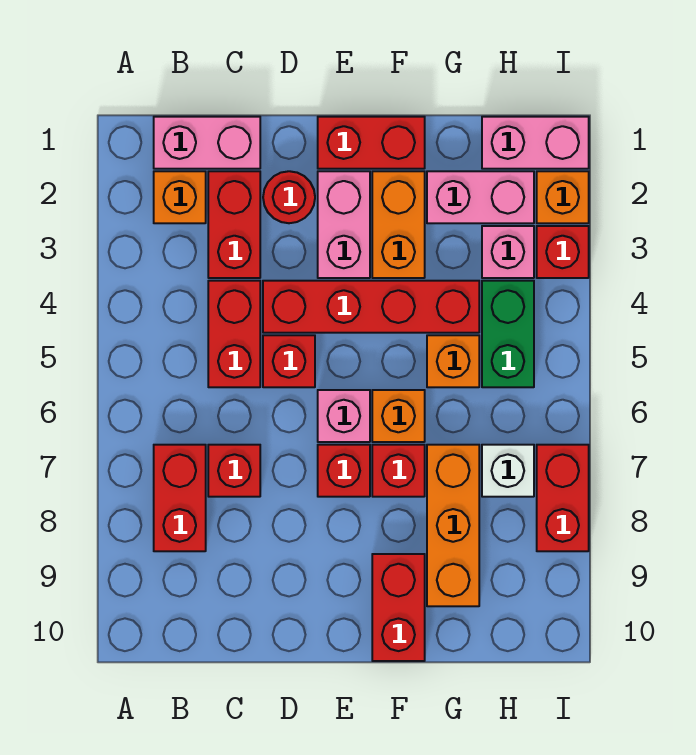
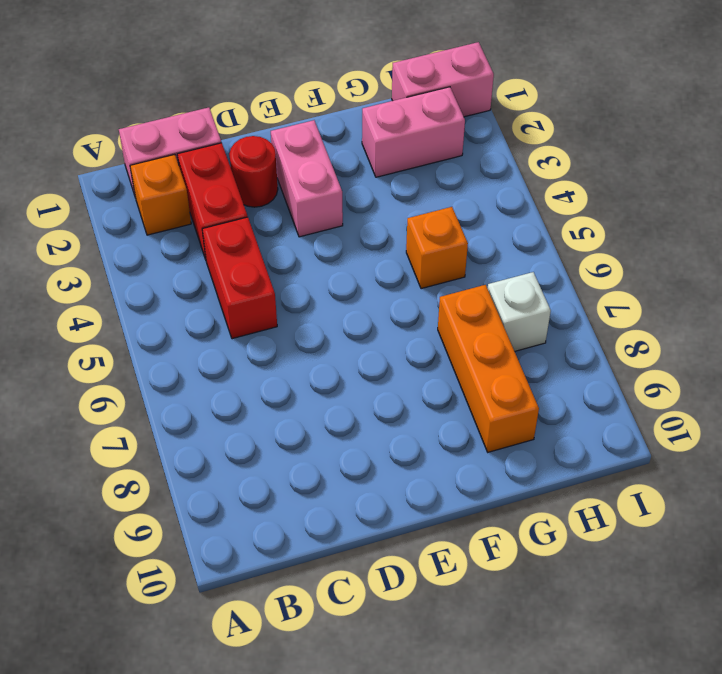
none -> red brick B7:B8 level 1
none -> red brick C7 level 1
none -> red brick D4:G4 level 1

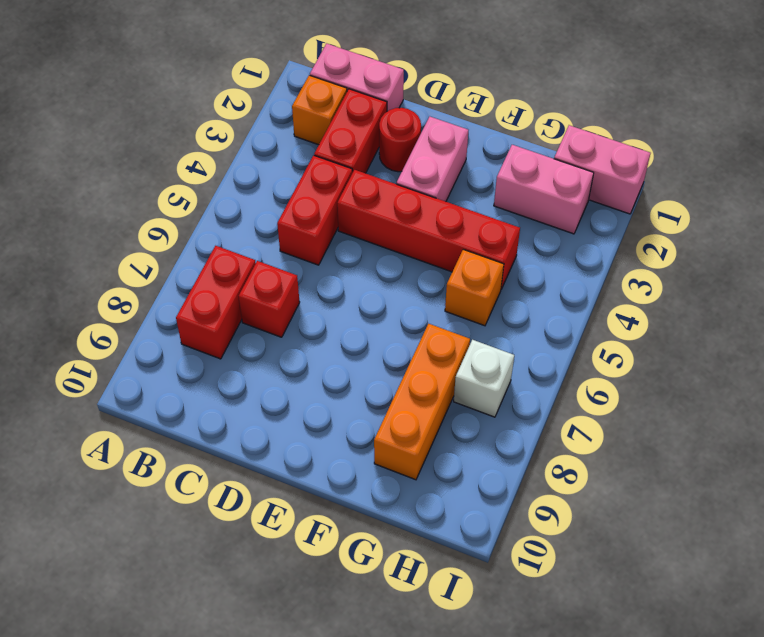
none -> red brick D5 level 1
none -> red brick E1:F1 level 1
none -> pink brick E6 level 1

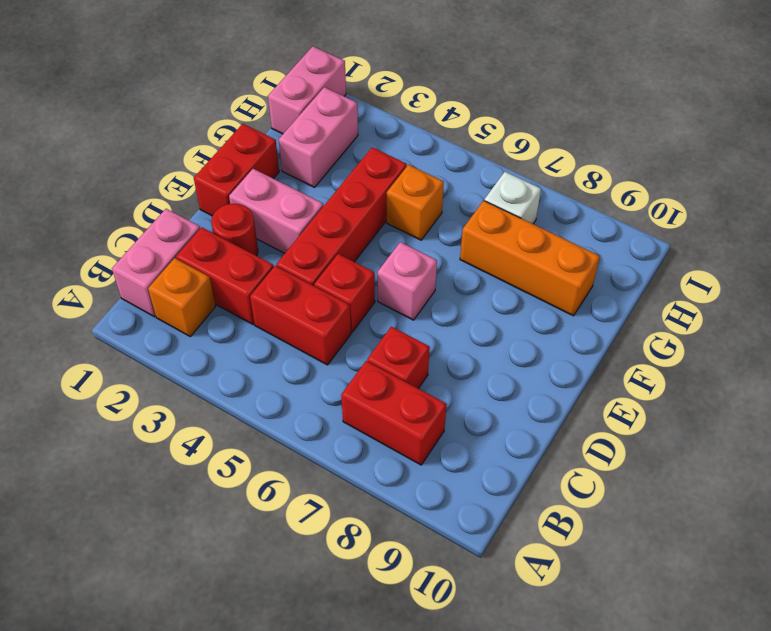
none -> red brick E7 level 1
none -> orange brick F2:F3 level 1
none -> orange brick F6 level 1

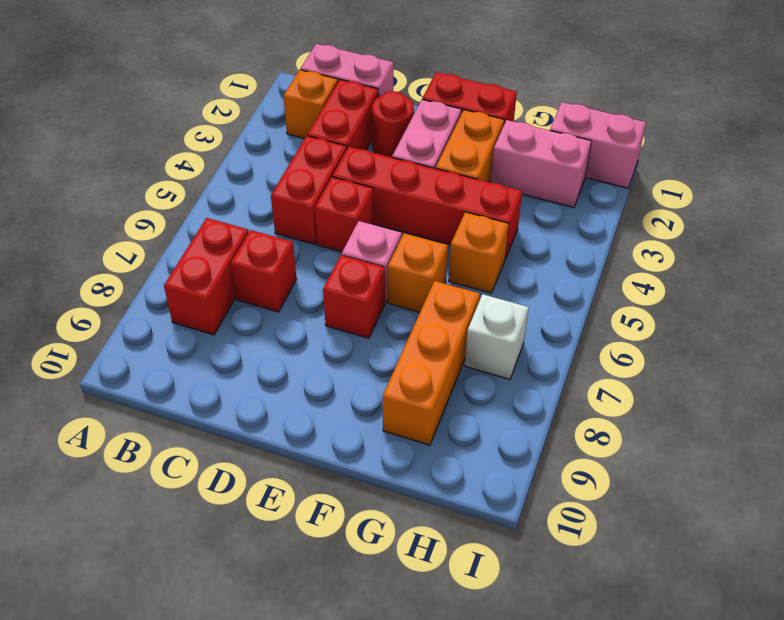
none -> red brick F7 level 1
none -> red brick F9:F10 level 1
none -> pink brick H3 level 1

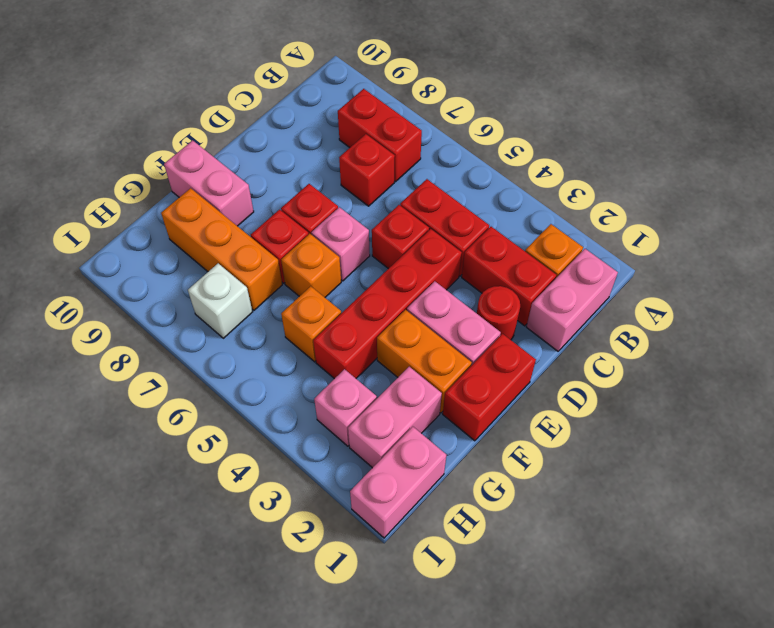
pink brick F9:F10 level 1 -> red brick F9:F10 level 1
none -> green brick H4:H5 level 1
none -> orange brick I2 level 1
none -> red brick I3 level 1

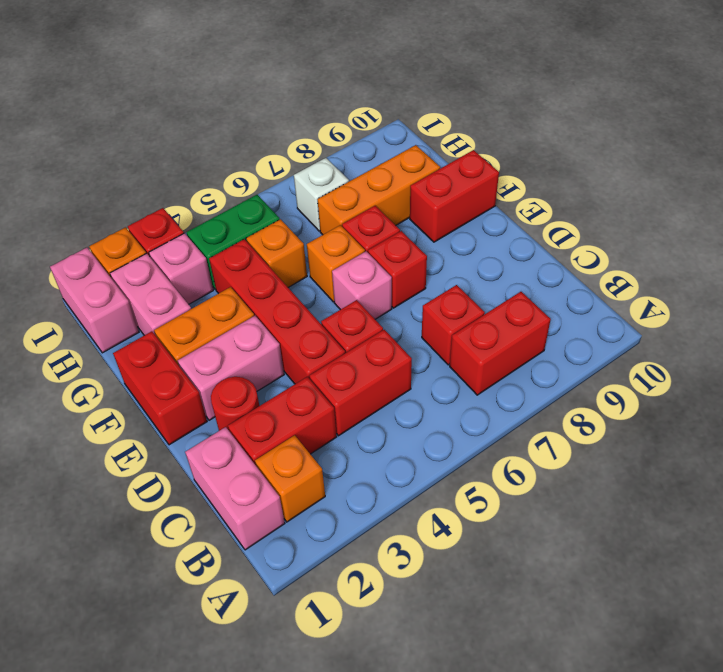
none -> red brick I7:I8 level 1

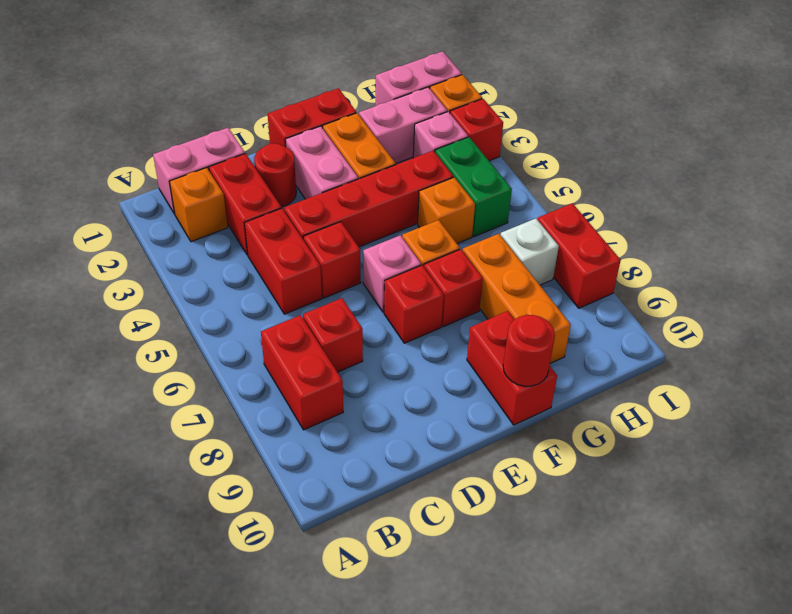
red round brick F10 level 2 -> none

